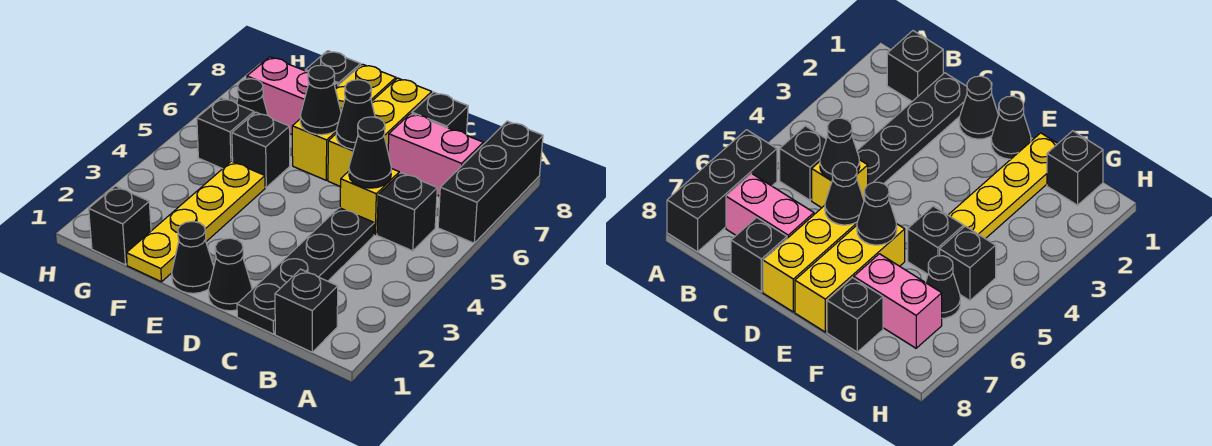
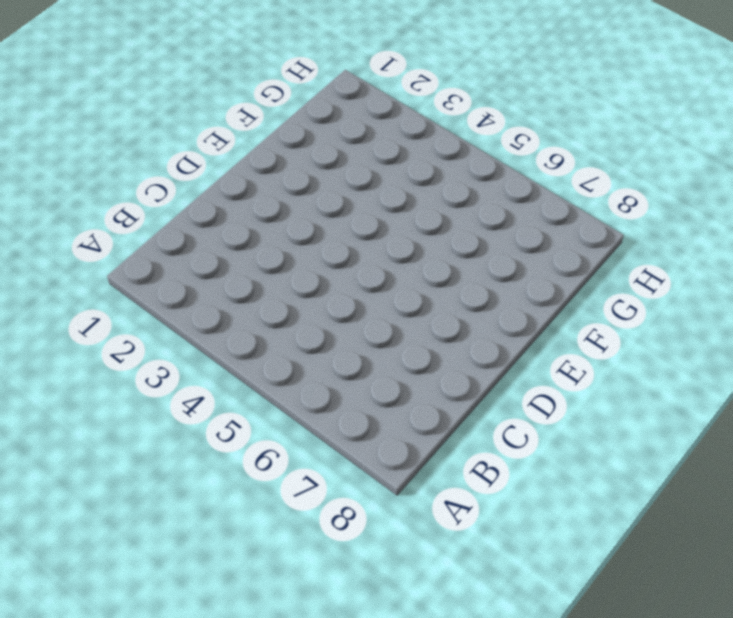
none -> black brick A6:A8 level 1
none -> black brick B1 level 1
none -> black brick B5 level 1

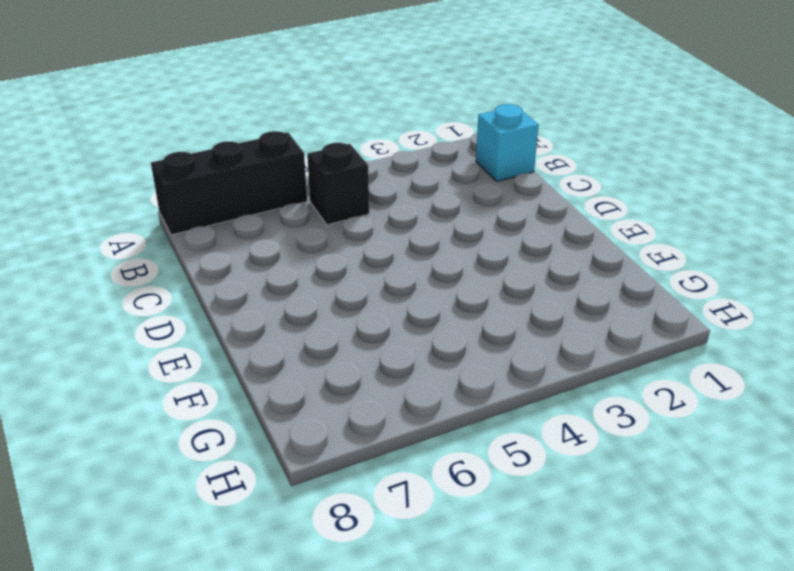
cyan brick B1 level 1 -> black brick B1 level 1
none -> pink brick B7:C7 level 1
none -> black plate C1:C4 level 1
none -> yellow brick C5 level 1

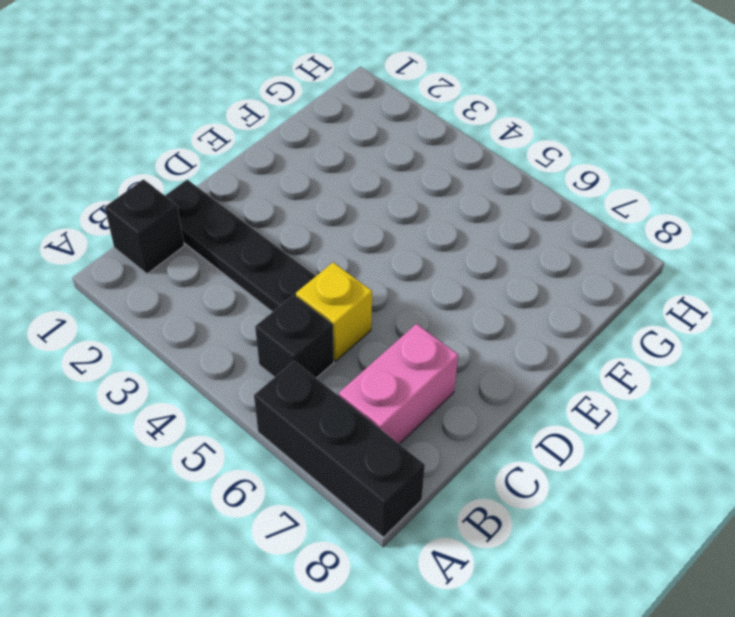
none -> black brick C8 level 1
none -> black cone D1 level 1
none -> yellow brick D6:D8 level 1

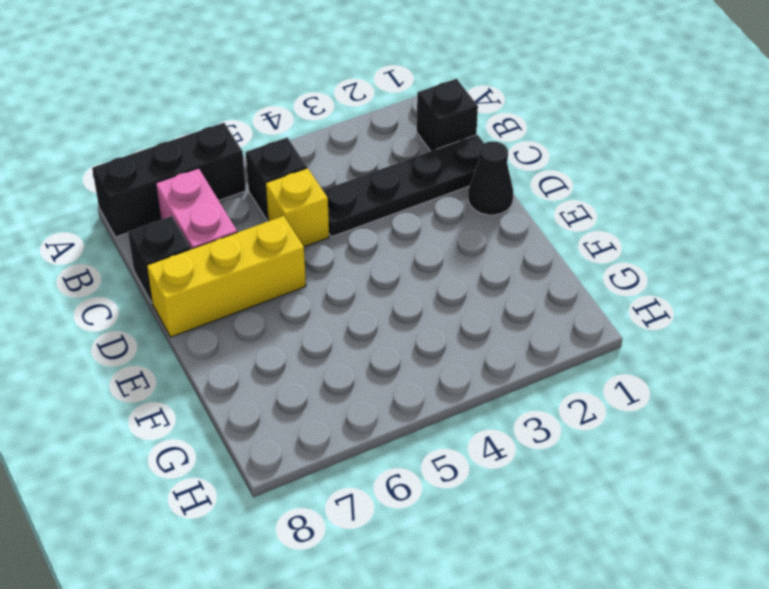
none -> black cone E1 level 1
none -> yellow brick E6:E8 level 1
none -> yellow plate F1:F4 level 1

